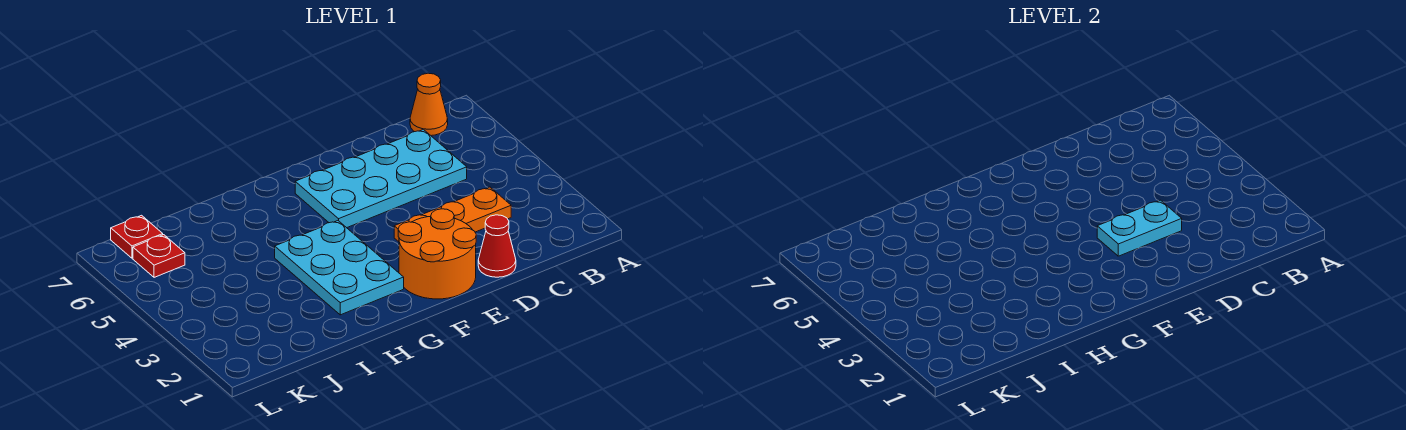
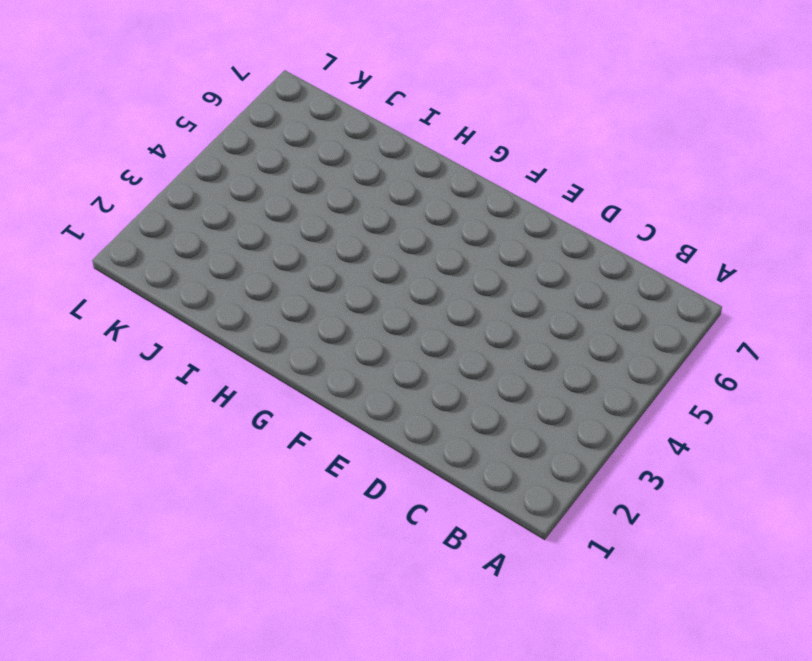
none -> orange cone B7 level 1
none -> orange plate C3:E3 level 1

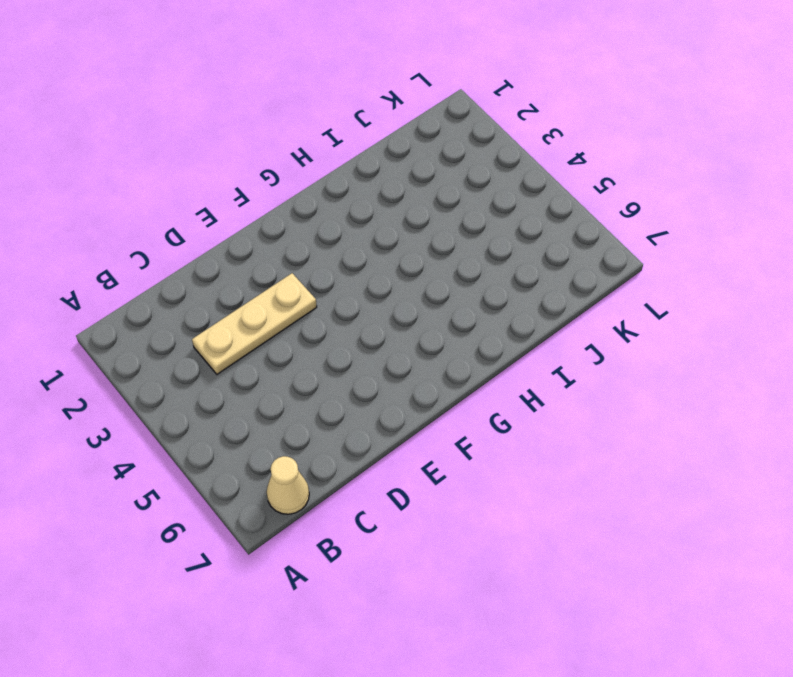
tan cone B7 level 1 -> orange cone B7 level 1
tan plate C3:E3 level 1 -> orange plate C3:E3 level 1
none -> cyan plate C5:F6 level 1
none -> red cone D1 level 1

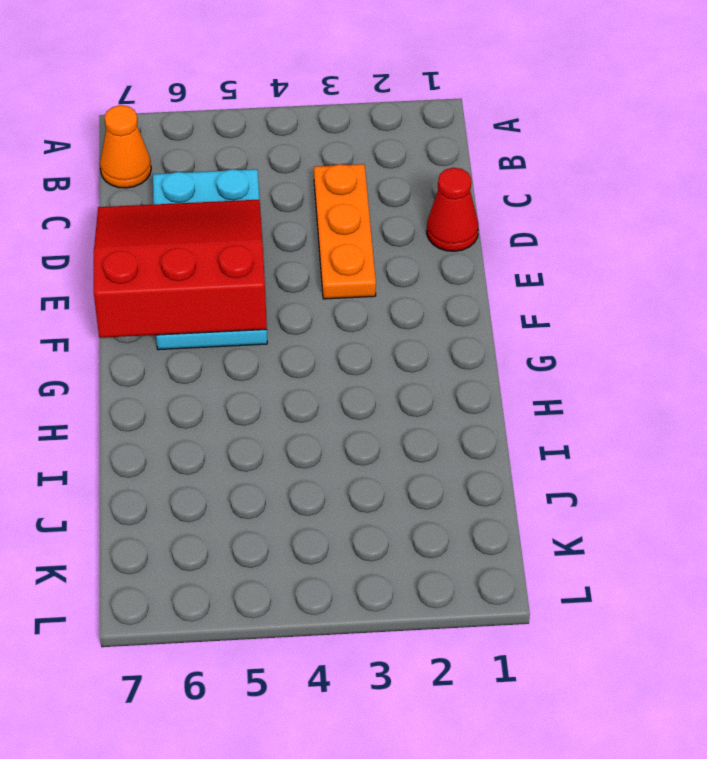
red slope D5:F7 level 2 top F -> none
none -> orange round brick E1:F2 level 1
none -> cyan plate G2:H4 level 1

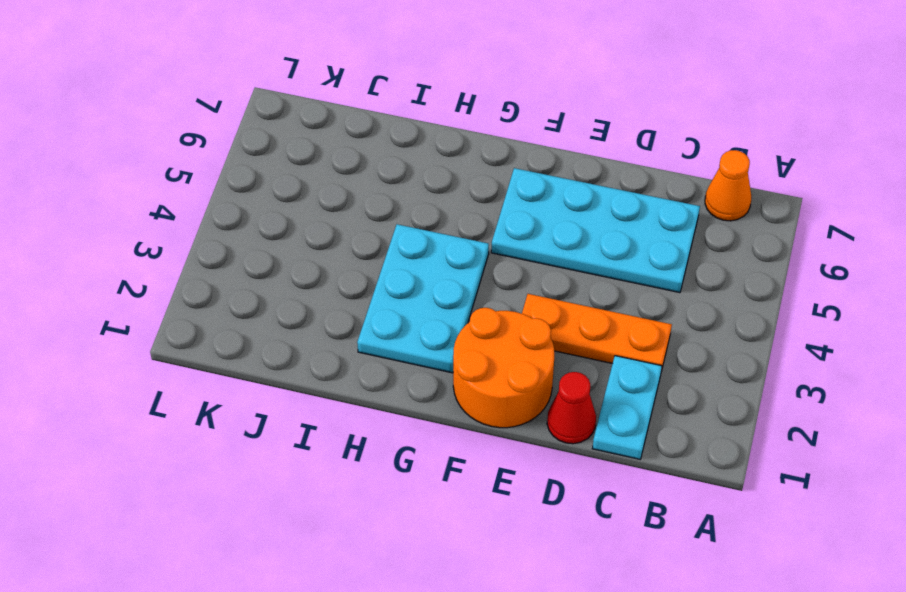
cyan plate C1:C2 level 1 -> cyan plate D3:E3 level 2
none -> red plate K6 level 1
none -> red plate K7 level 1

